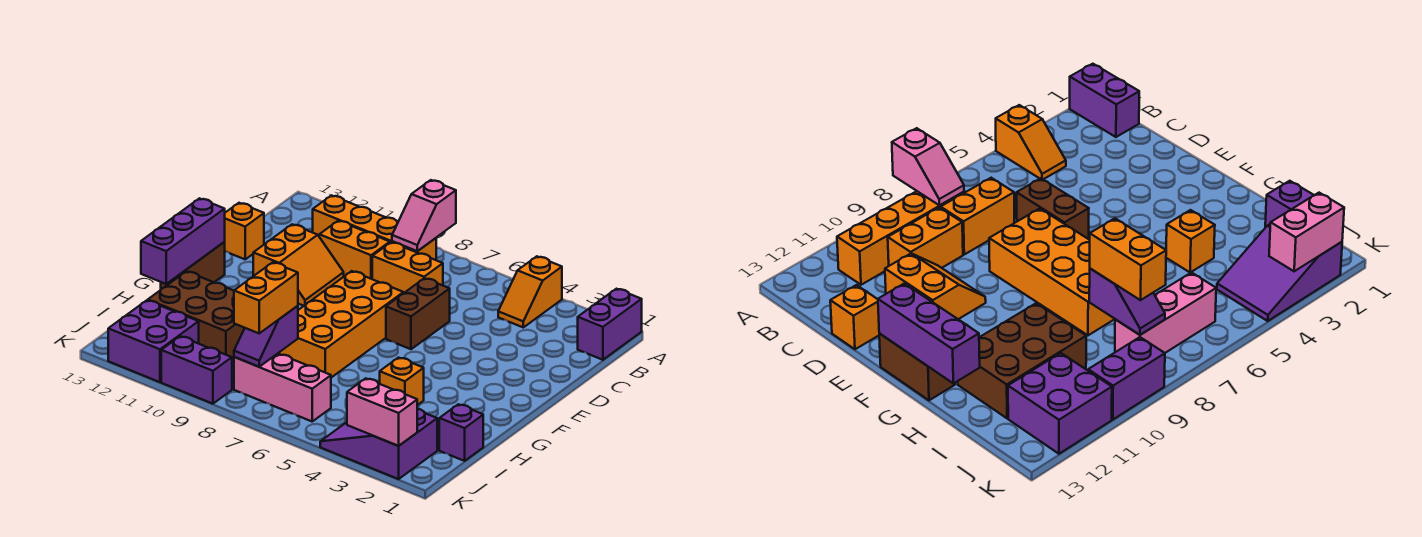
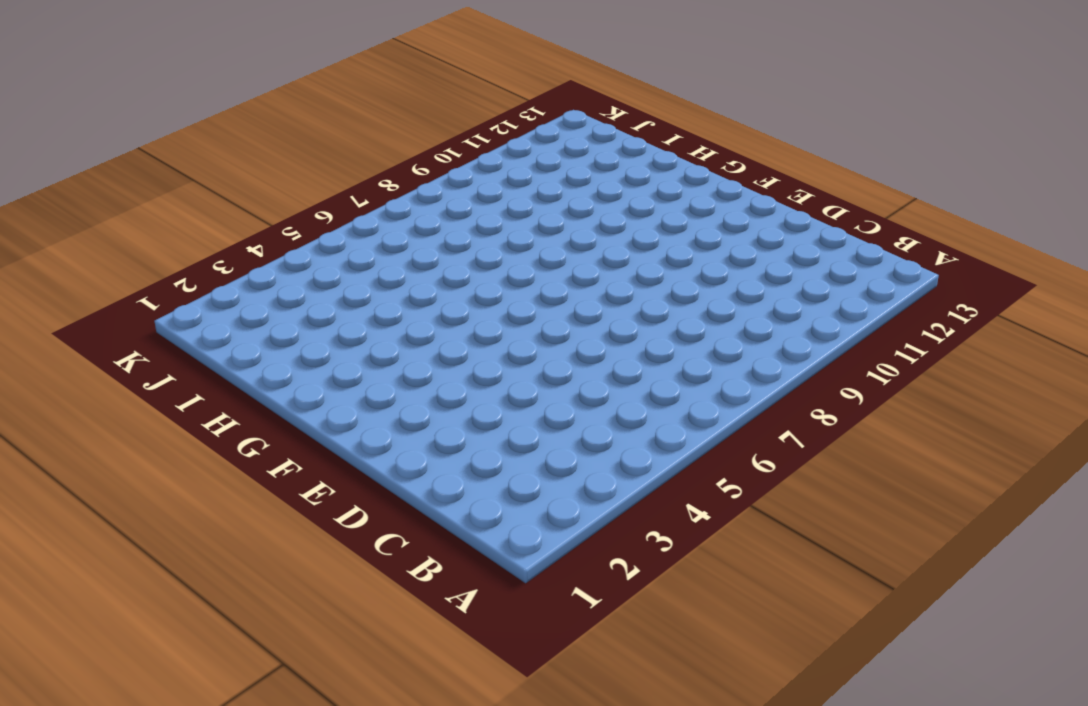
none -> purple brick A1:B1 level 1
none -> orange slope A4:B4 level 1 top A
none -> orange brick B8:B11 level 1

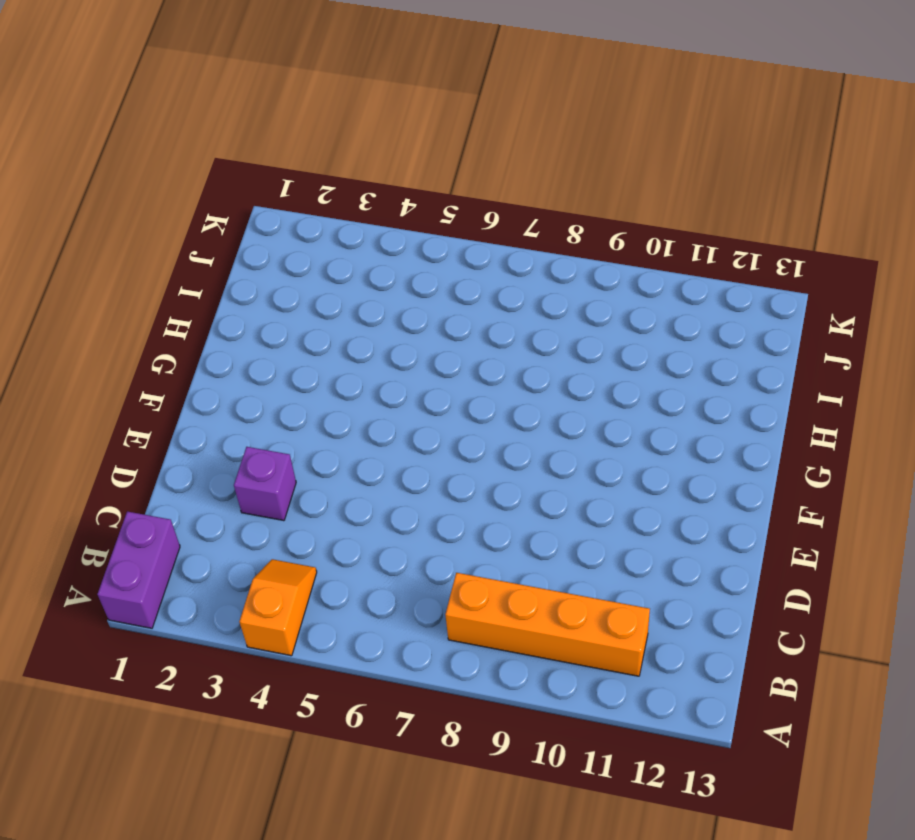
purple brick D3 level 1 -> purple brick I1 level 1
none -> orange brick C7:C8 level 1
none -> orange brick C9:C10 level 1
none -> brown brick D6:E6 level 1

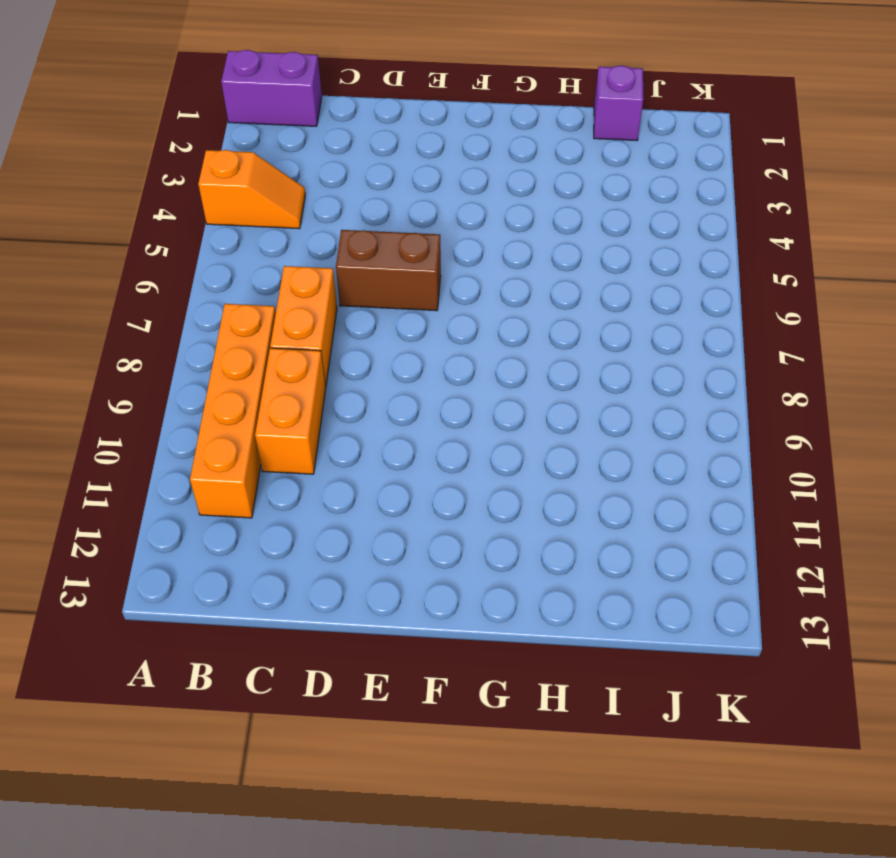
none -> orange slope D10:E11 level 1 top 11
none -> orange brick D13 level 1
none -> orange brick E7:H8 level 1

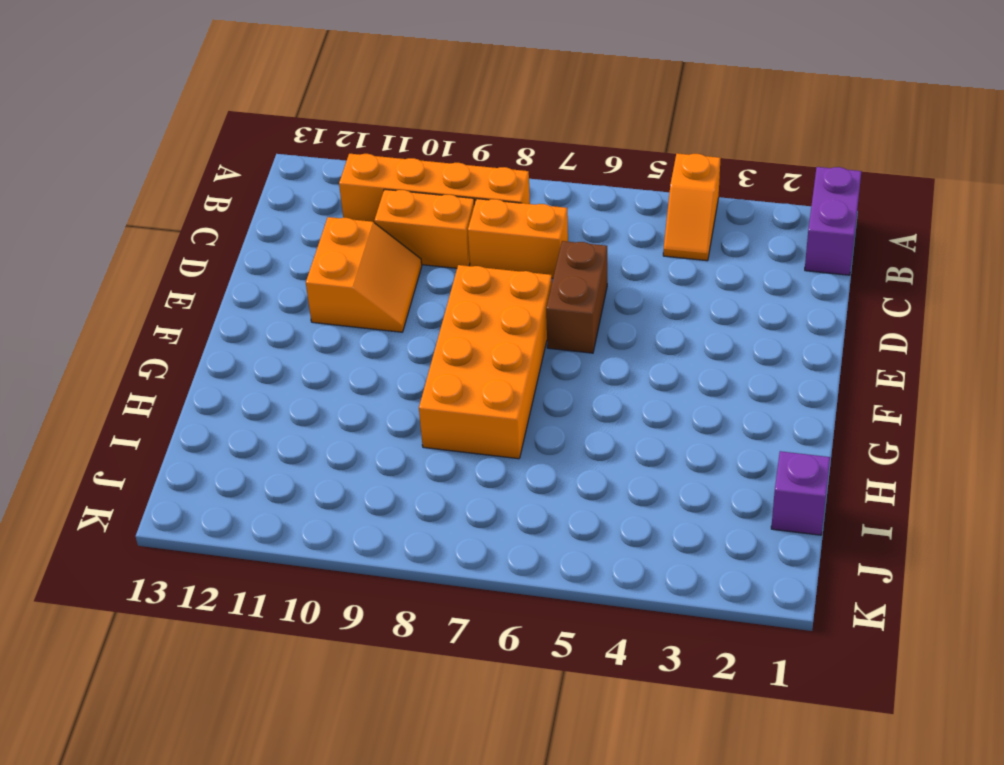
none -> orange brick D13 level 1
none -> brown brick F13:G13 level 1
none -> orange brick H4 level 1

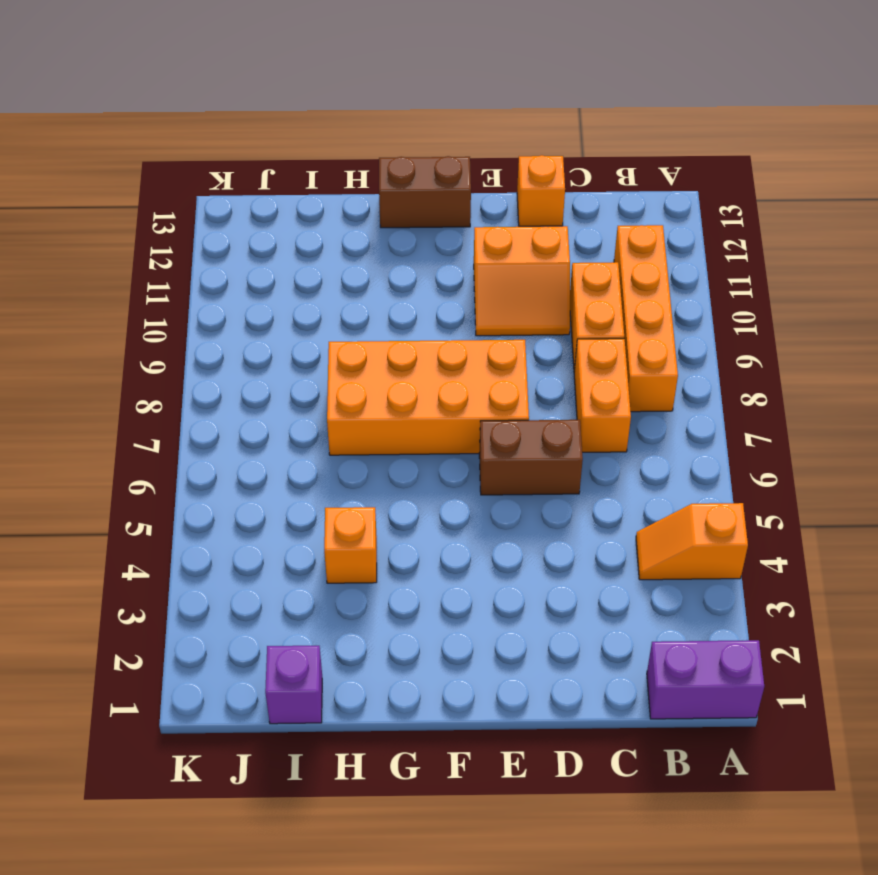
none -> brown brick H10:I12 level 1
none -> purple slope J2:K4 level 1 top 2
none -> pink brick J6:J8 level 1

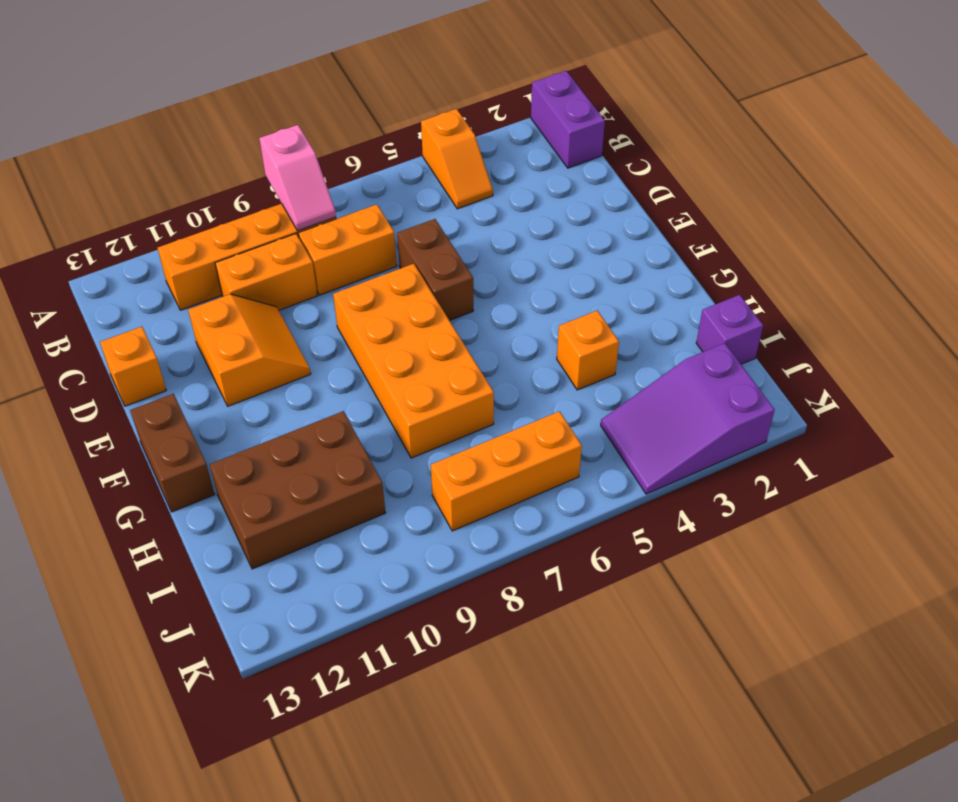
orange brick J6:J8 level 1 -> pink brick J6:J8 level 1
none -> purple brick J11:K12 level 1
none -> purple brick K9:K10 level 1
none -> purple brick F13:H13 level 2

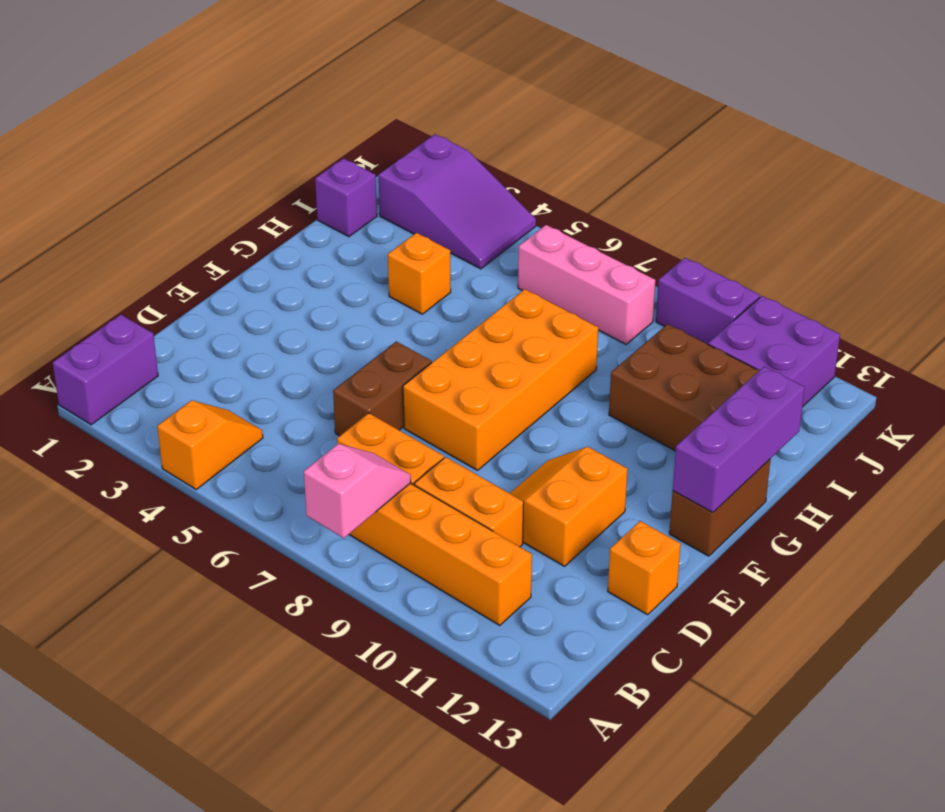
none -> purple slope I8:J8 level 2 top I
none -> pink brick K2:K3 level 2
none -> orange brick I8:J8 level 3

